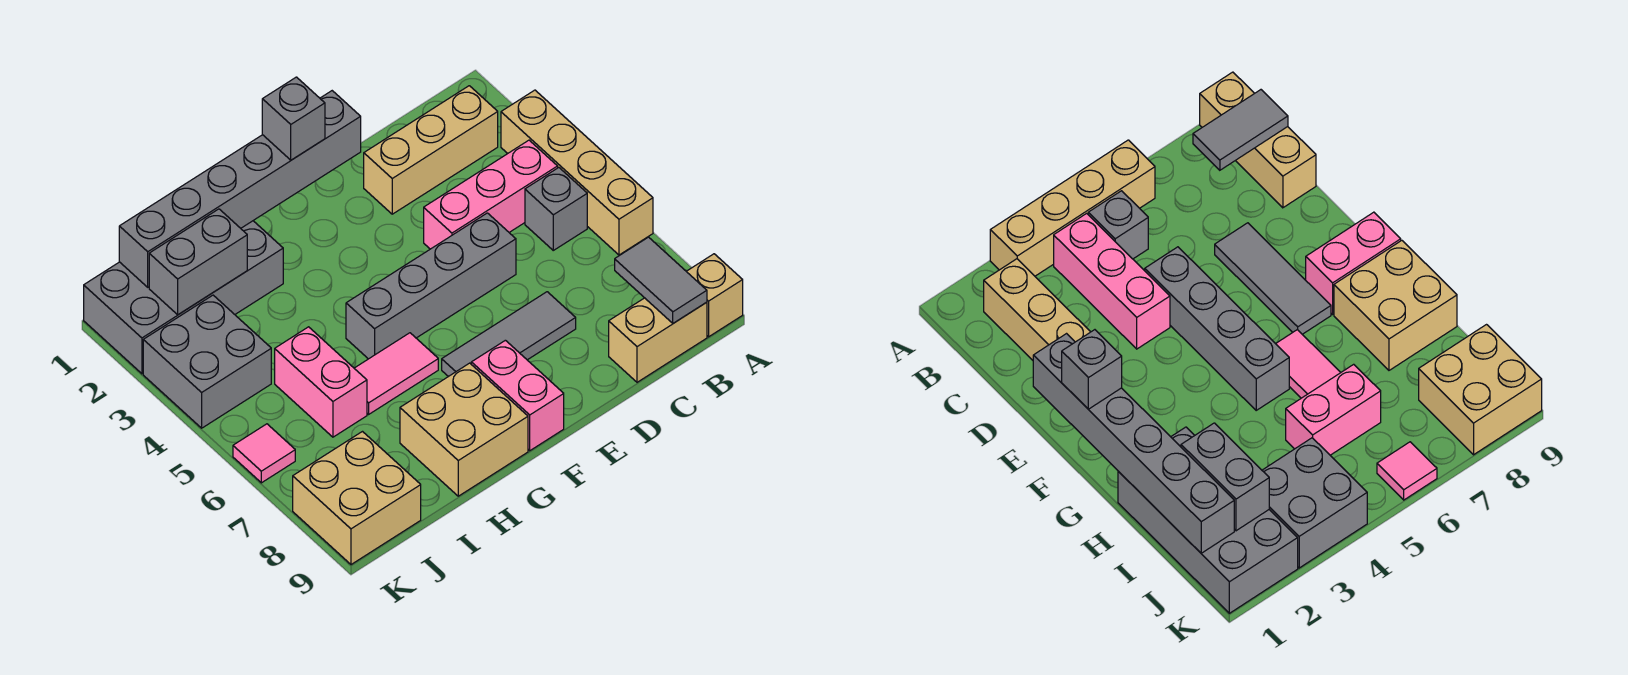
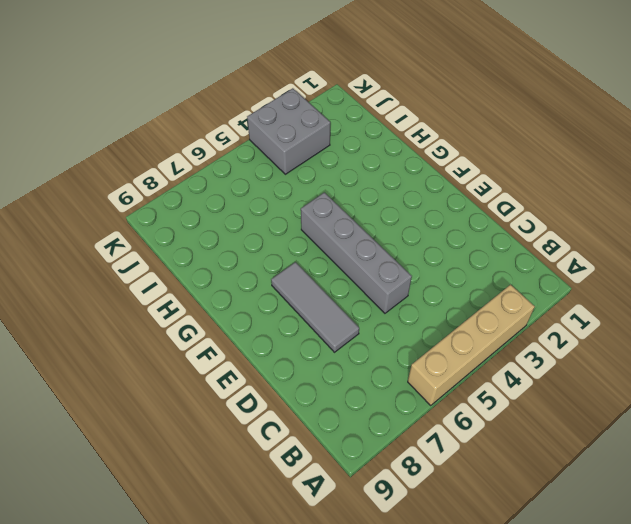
none -> tan brick A9 level 1
none -> tan brick B2:D2 level 1
none -> pink brick B4:D4 level 1

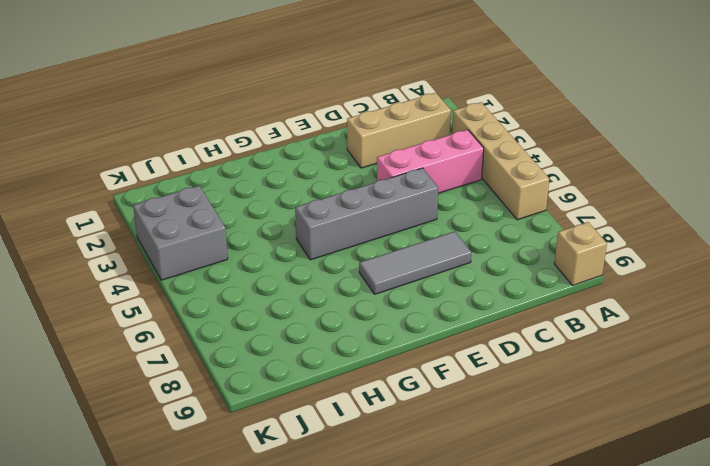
none -> grey brick B5 level 1
none -> tan brick B9:C9 level 1
none -> pink brick F8:F9 level 1

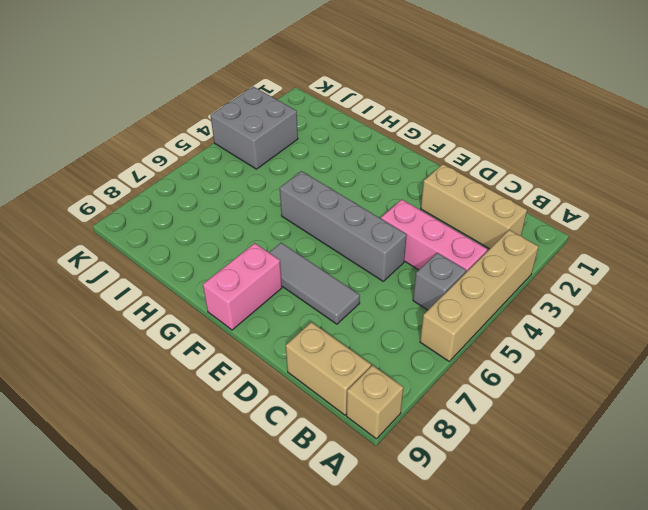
none -> pink tile G6:H6 level 1
none -> tan brick G8:H9 level 1
none -> grey brick H1:K2 level 1

